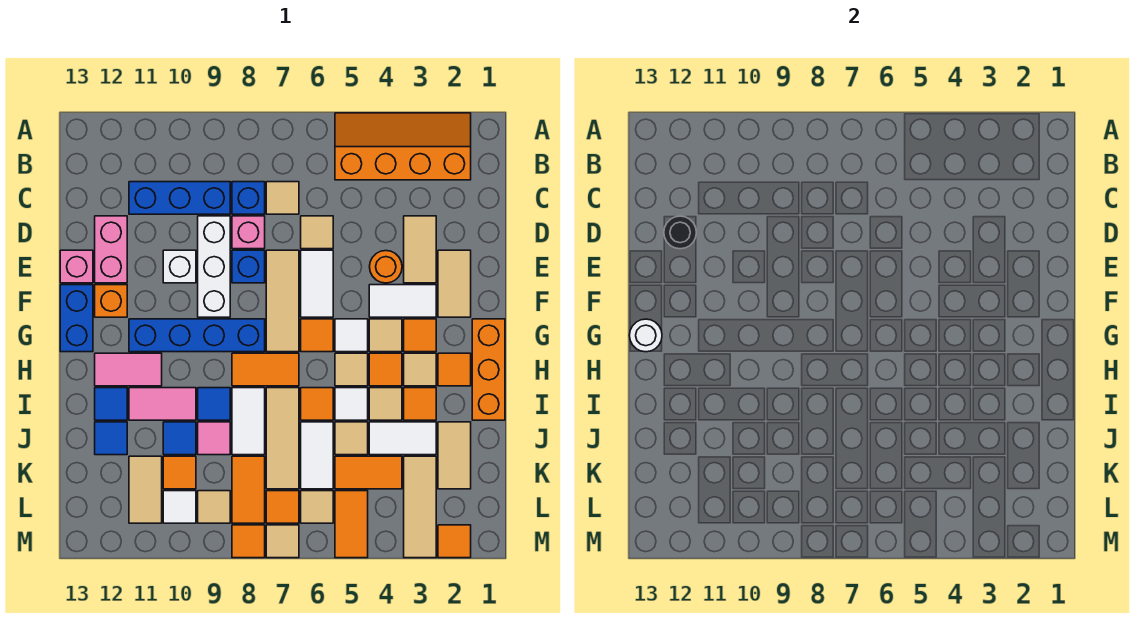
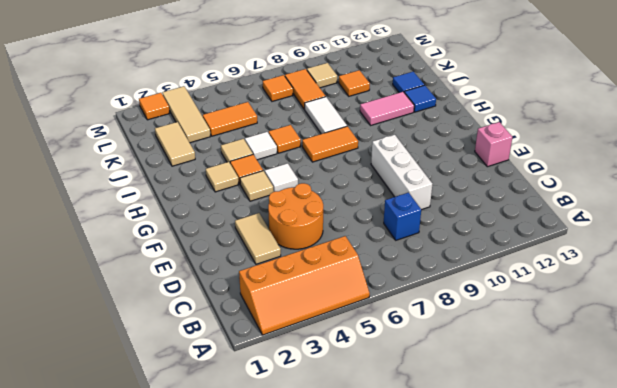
orange round brick D4:E5 level 1 -> orange round brick E4 level 1
none -> tan tile C7 level 1
none -> blue brick C9:C11 level 1
none -> tan tile D6 level 1
none -> pink brick D8 level 1

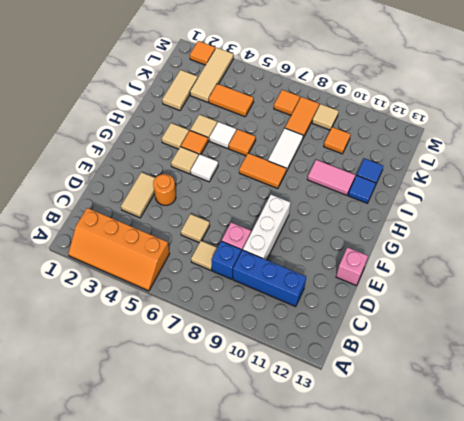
none -> pink brick D12:E12 level 1
none -> tan tile E2:F2 level 1
none -> white tile E6:F6 level 1
none -> tan tile E7:G7 level 1

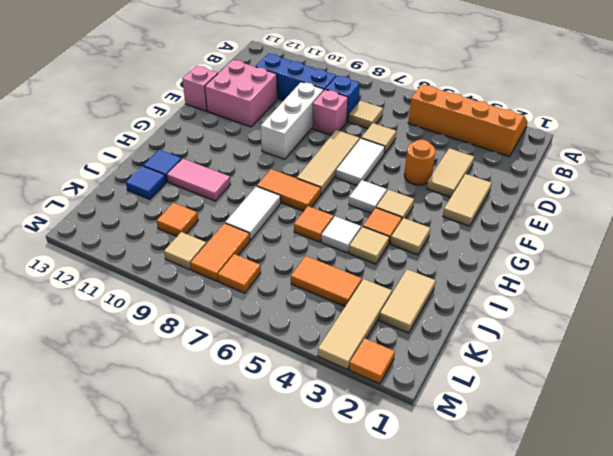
pink brick D11:E12 level 1 -> pink brick D12:E12 level 1
none -> blue brick E8 level 1
none -> white brick E10 level 1
none -> white tile F3:F4 level 1
none -> orange brick F12 level 1

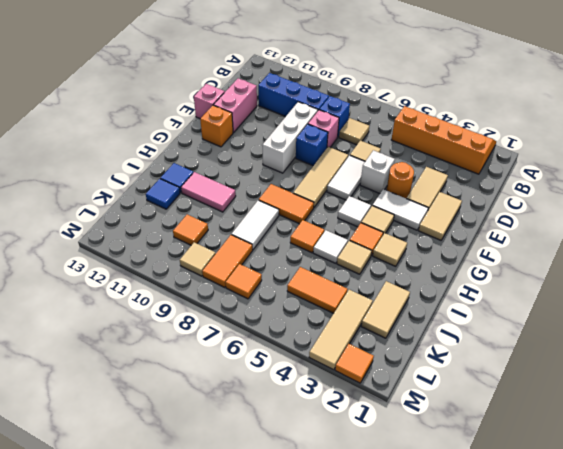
white brick E5 level 1 -> white brick E10 level 1
none -> blue brick F13:G13 level 1
none -> orange brick G1:I1 level 1
none -> orange tile G3 level 1
none -> orange tile G6 level 1

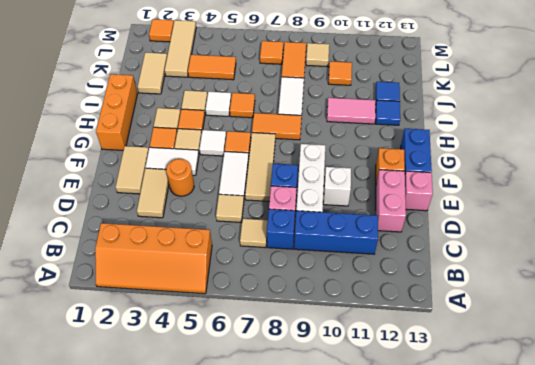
none -> blue brick G8:G11 level 1
none -> orange tile H2 level 1
none -> tan tile H5 level 1
none -> pink tile H11:H12 level 1

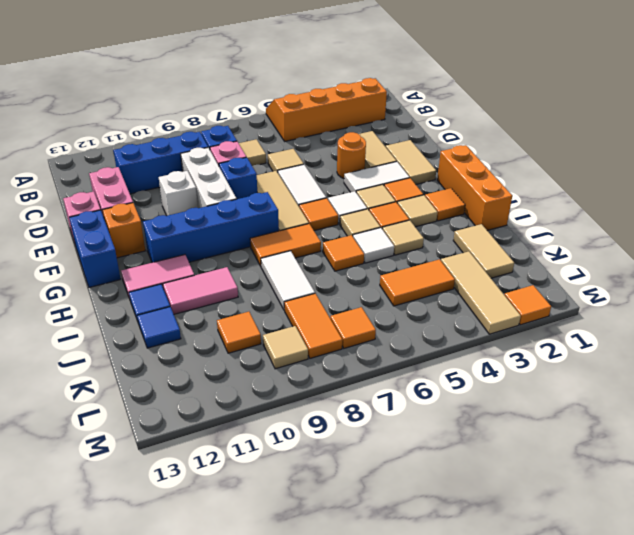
none -> orange tile I3 level 1
none -> tan tile I7:K7 level 1
none -> blue tile I9 level 1
none -> white tile J3:J4 level 1

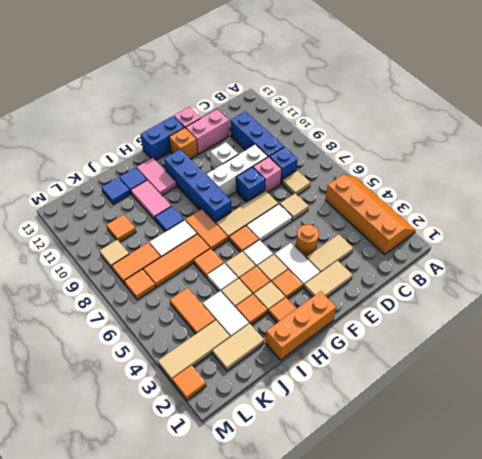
orange tile I7:K7 level 1 -> tan tile I7:K7 level 1
none -> tan tile J5 level 1
none -> white tile J6:K6 level 1
none -> pink tile J9 level 1
none -> blue tile J10 level 1

